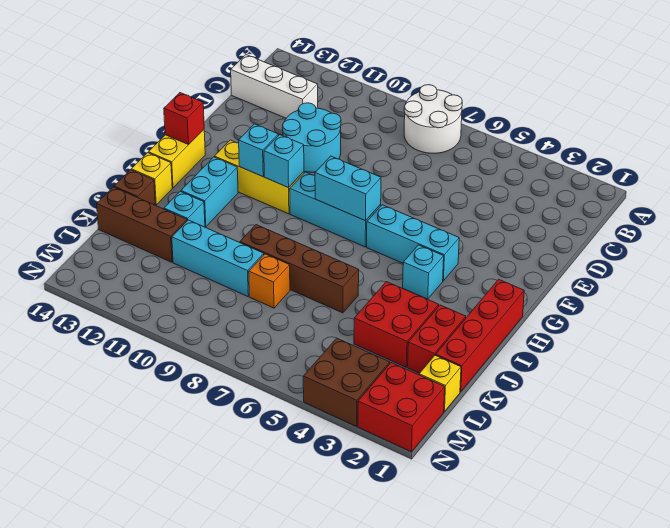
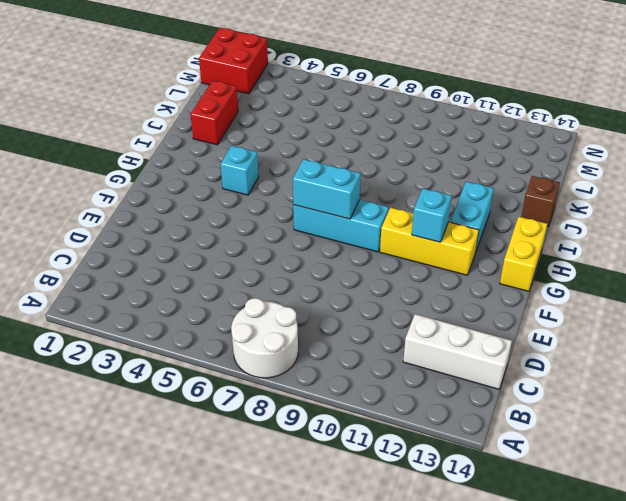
none -> cyan round brick D10:E11 level 1
none -> cyan brick G4:G6 level 1
none -> red brick H1:K1 level 1

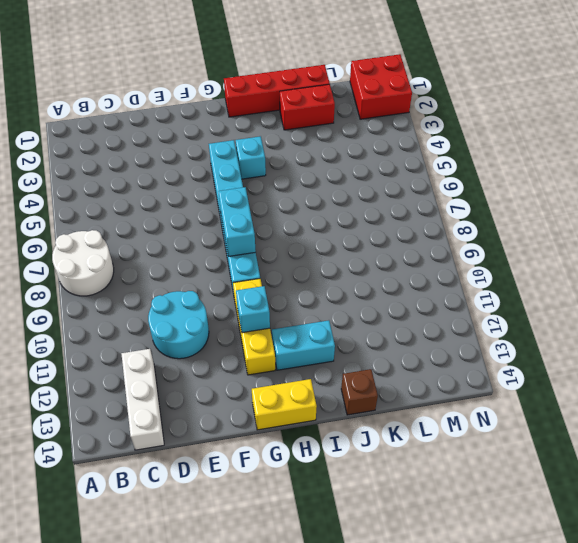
none -> yellow brick I14 level 1
none -> red brick J3:K4 level 1
none -> brown brick J6:J9 level 1

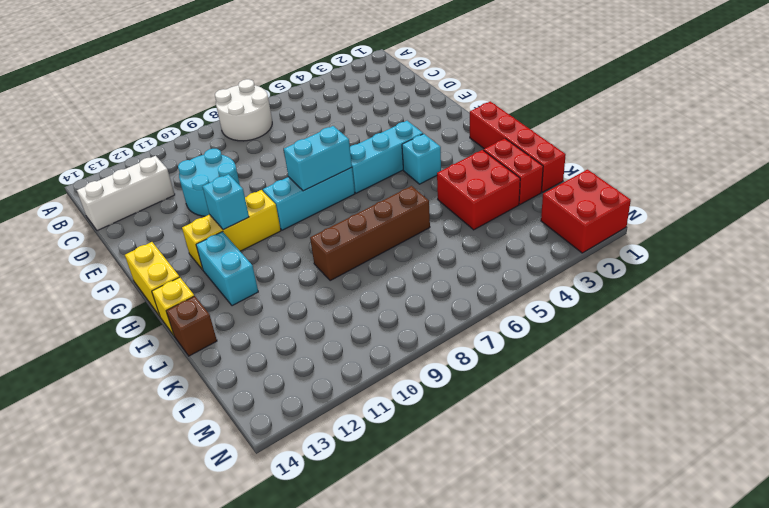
none -> cyan brick J12 level 1
none -> orange brick K8 level 1
none -> cyan brick K9:K11 level 1

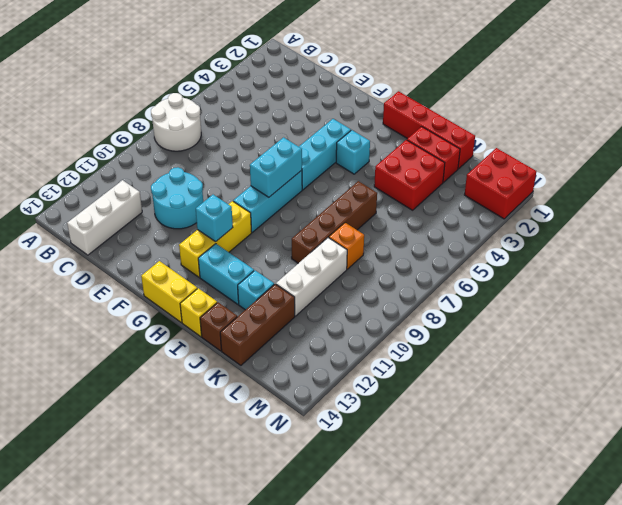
white brick K9:K11 level 1 -> cyan brick K9:K11 level 1
none -> yellow brick L1 level 1
none -> brown brick M3:N4 level 1
none -> cyan brick G10 level 2

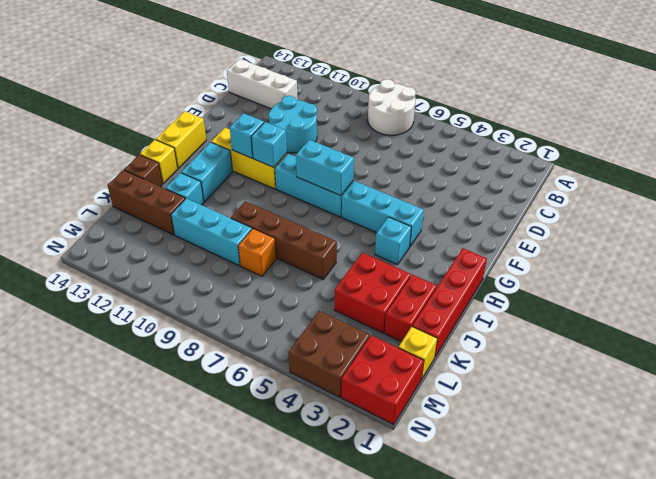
none -> red brick G14 level 2

